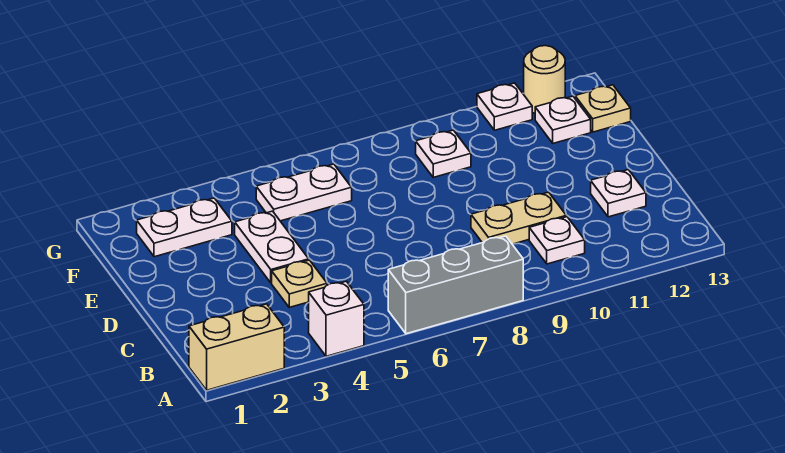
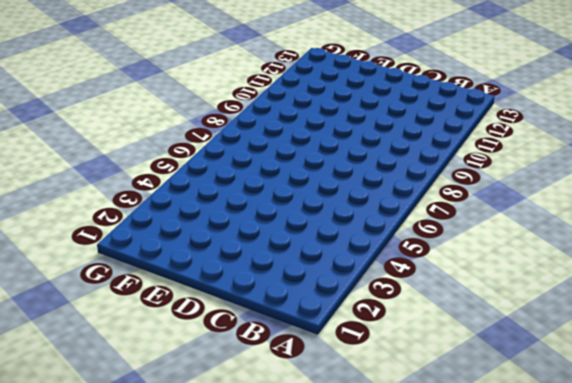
none -> tan brick A1:A2 level 1
none -> white brick A4 level 1
none -> grey brick A6:A8 level 1

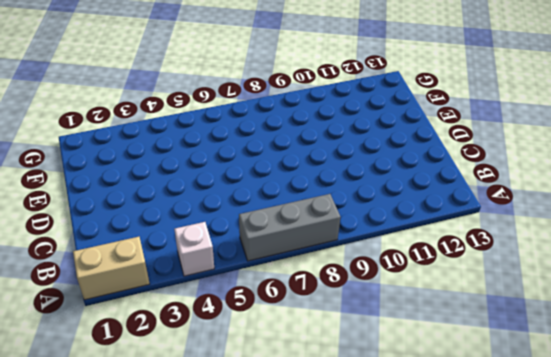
none -> white plate B10 level 1
none -> tan plate C4 level 1
none -> tan plate C9:C10 level 1

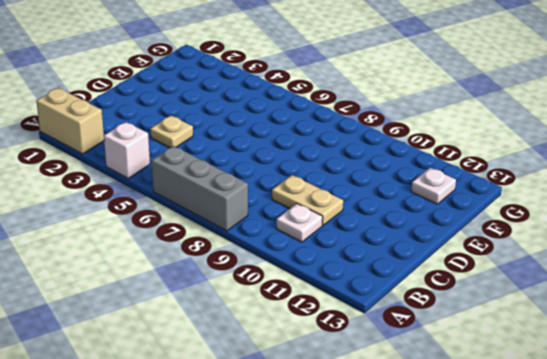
none -> white plate C12 level 1
none -> white plate D4:E4 level 1
none -> white plate F2:F3 level 1

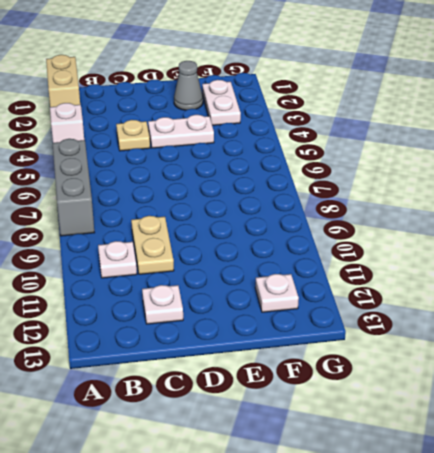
grey cone E2 level 1 -> none
none -> white plate F5:F6 level 1
none -> white plate F9 level 1
none -> tan plate F13 level 1

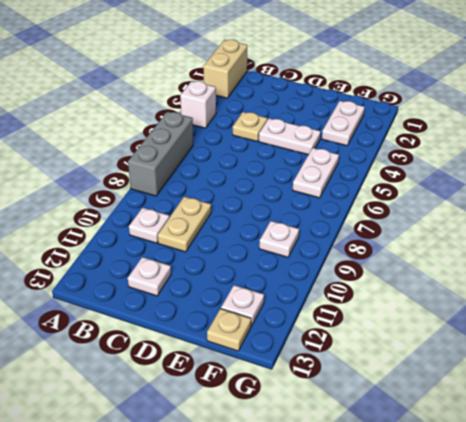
none -> white plate G11 level 1
none -> tan round brick G12 level 1

